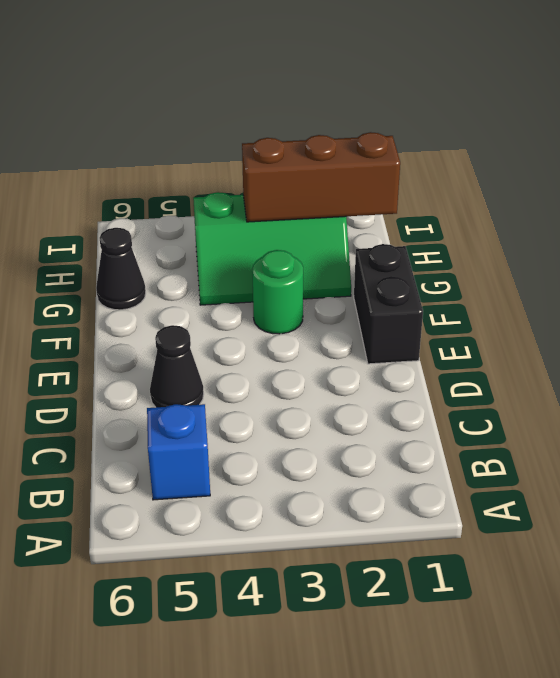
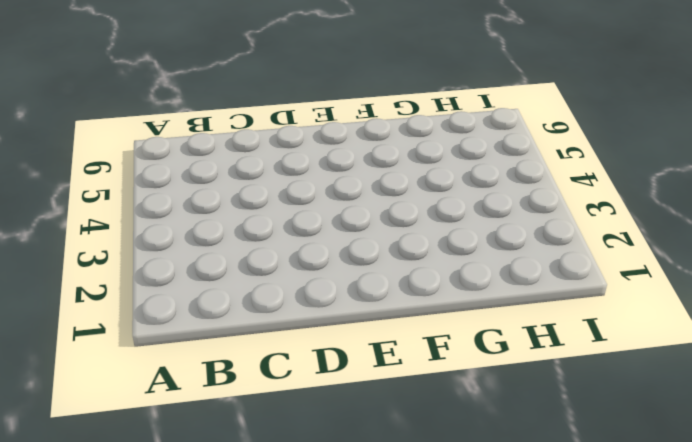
none -> blue brick B5 level 1
none -> black cone D5 level 1

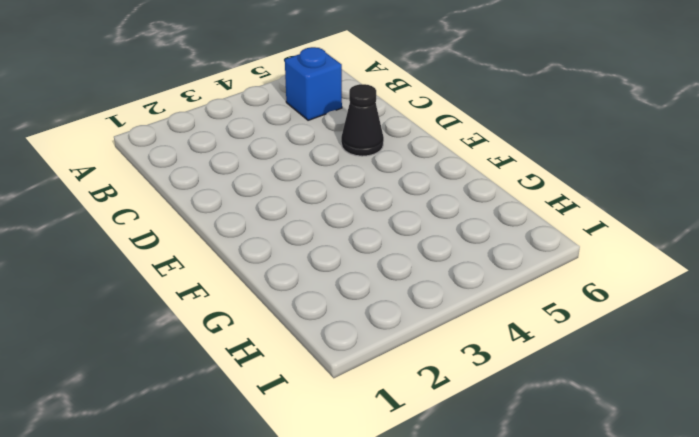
none -> black brick E1:F1 level 1
none -> green round brick F3 level 1

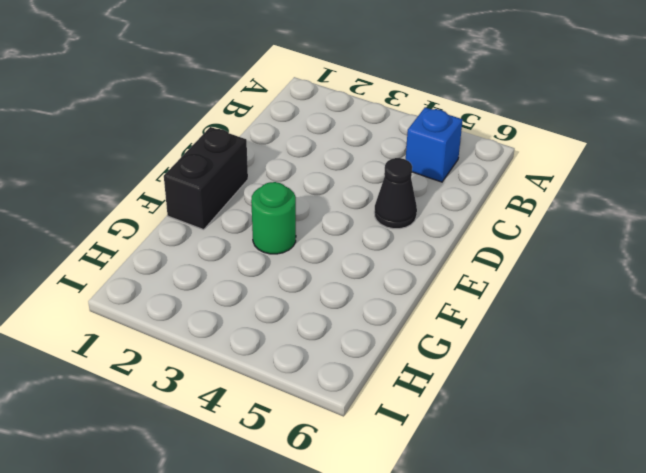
none -> green slope G2:H4 level 1 top H
none -> black cone G6 level 1

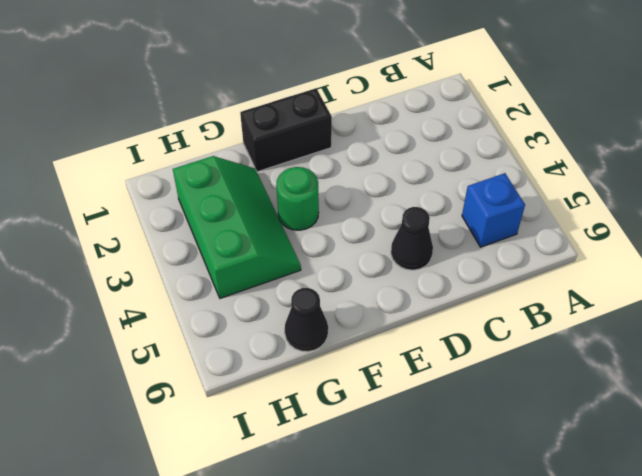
none -> brown brick H1:H3 level 2

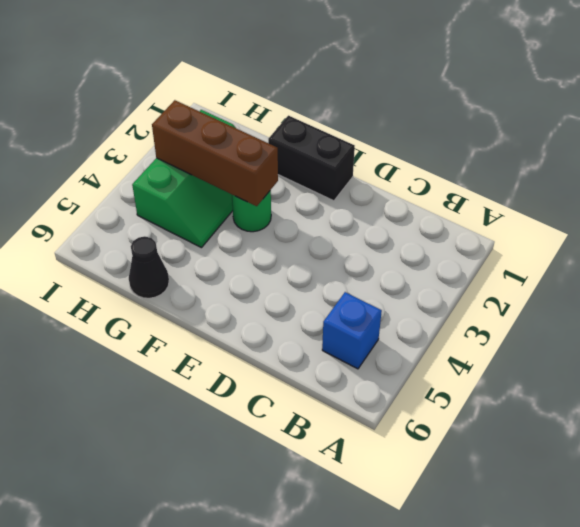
brown brick F3:H3 level 2 -> brown brick H1:H3 level 2
none -> black cone D5 level 1

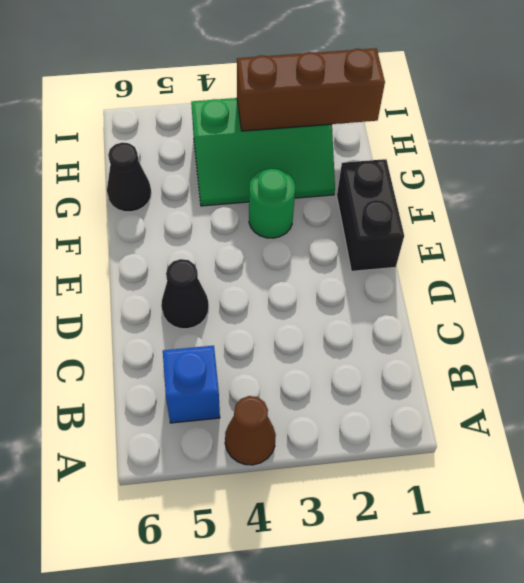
brown cone A4 level 1 -> none

